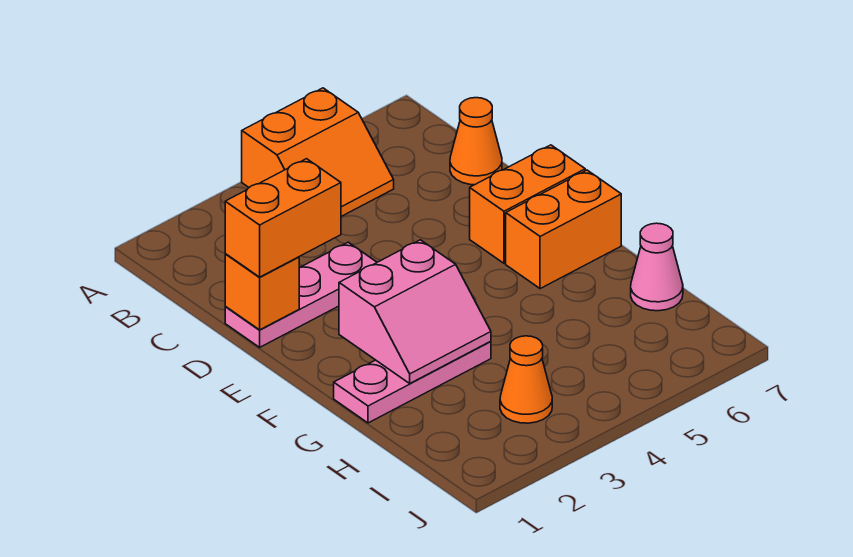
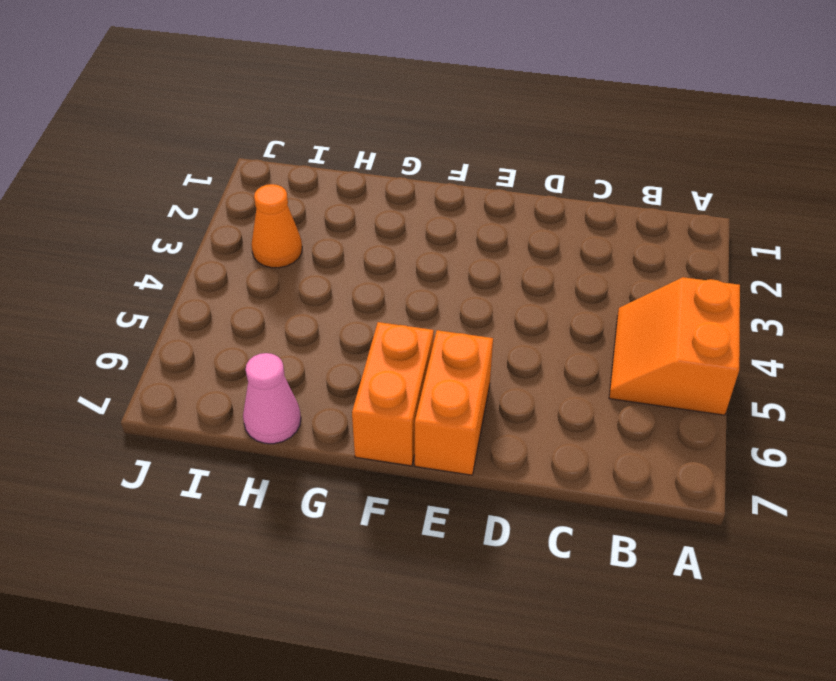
none -> orange cone C7 level 1
none -> pink plate D1:D3 level 1

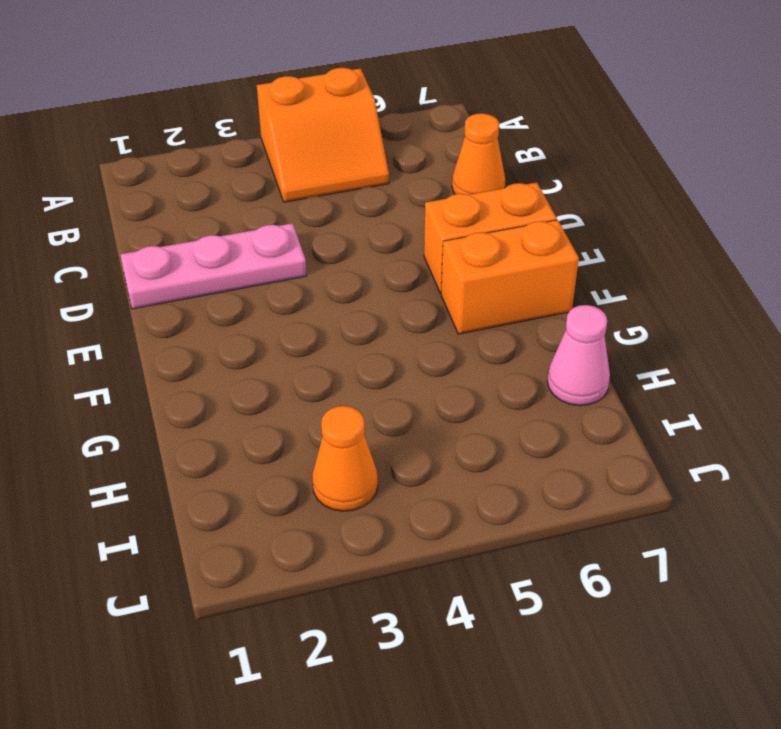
none -> pink plate G1:G3 level 1
none -> orange brick D1 level 2

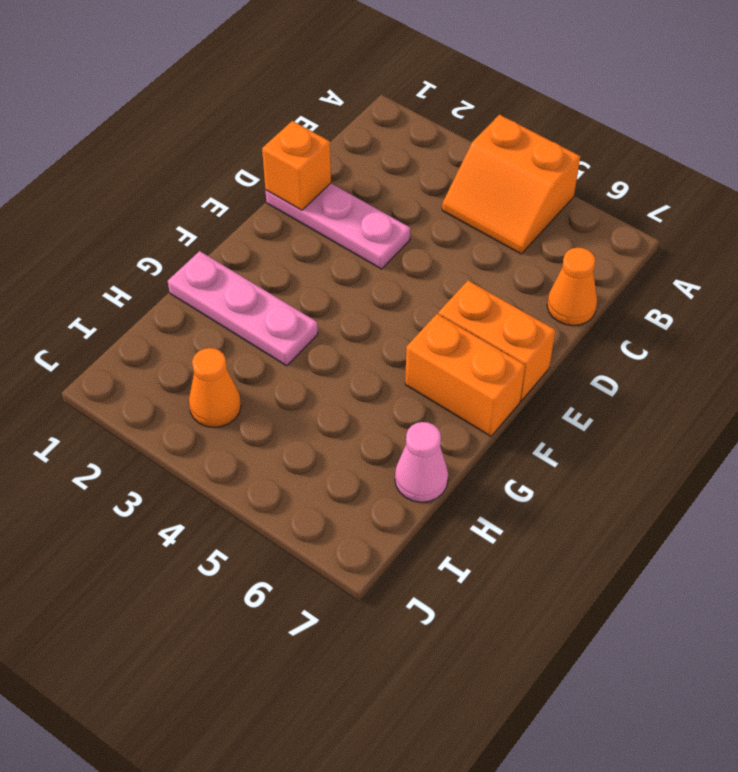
none -> pink slope F2:G3 level 2 top F
none -> orange brick D1:D2 level 3

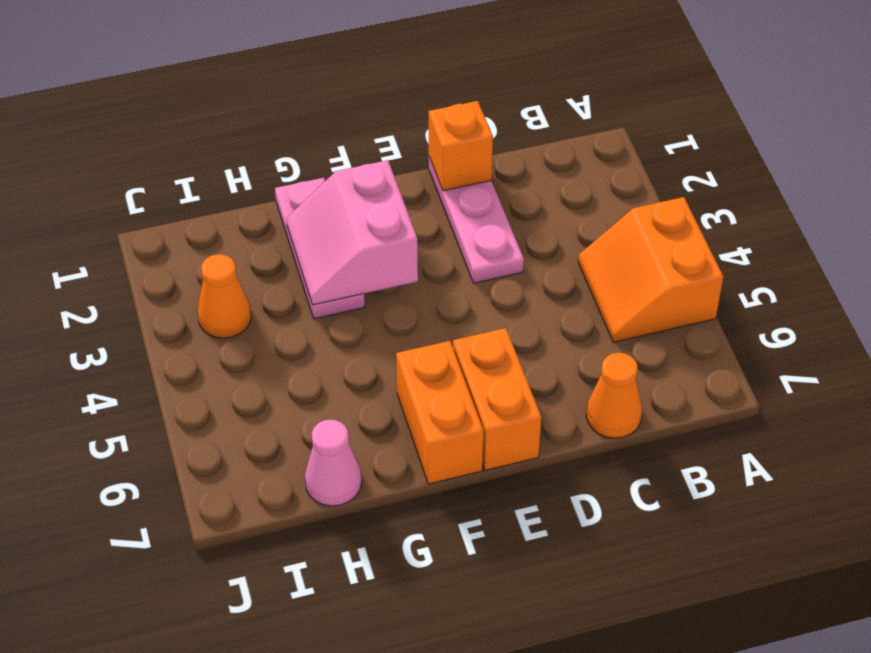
none -> orange brick D1:D2 level 3

